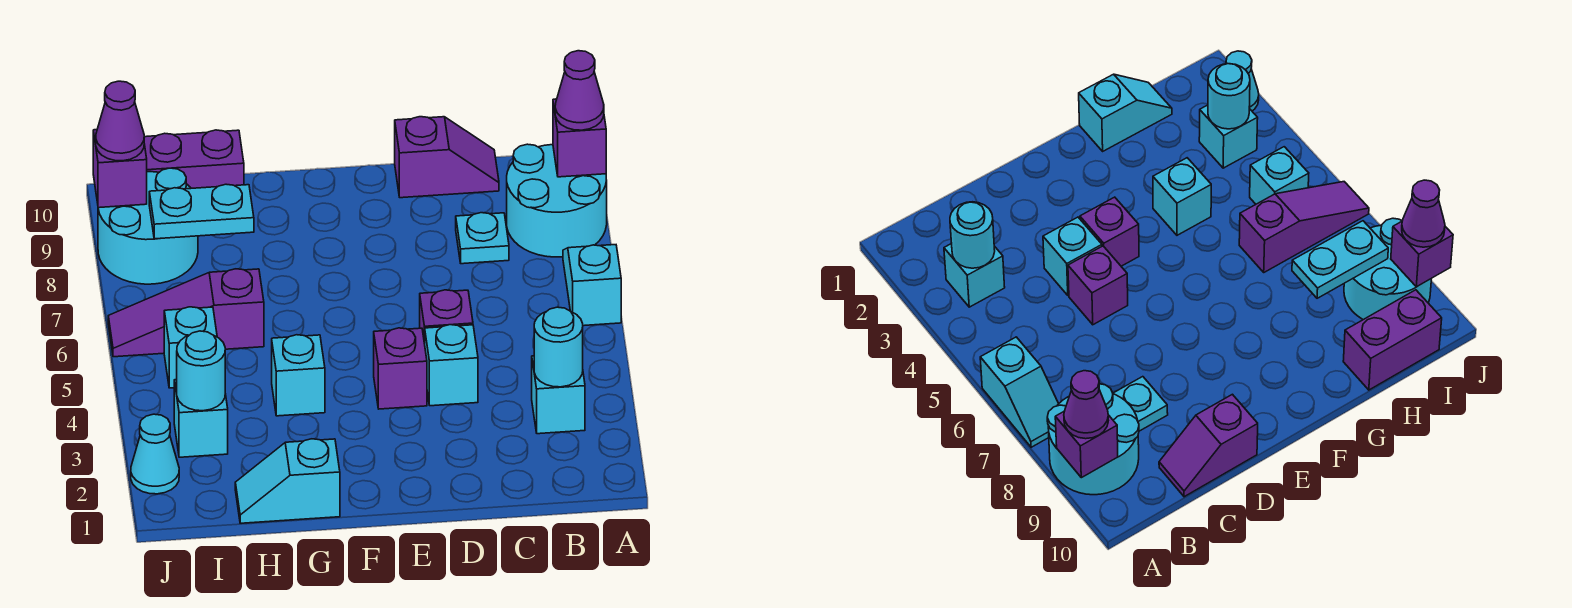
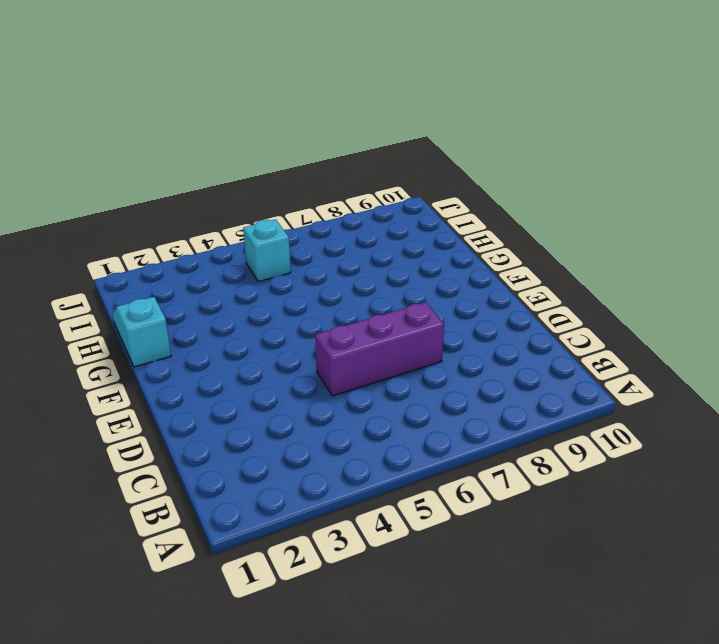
purple brick D5:D7 level 1 -> purple brick D5 level 1
none -> cyan slope A6:A7 level 1 top 6
none -> cyan round brick A8:B9 level 1
none -> cyan brick B3 level 1

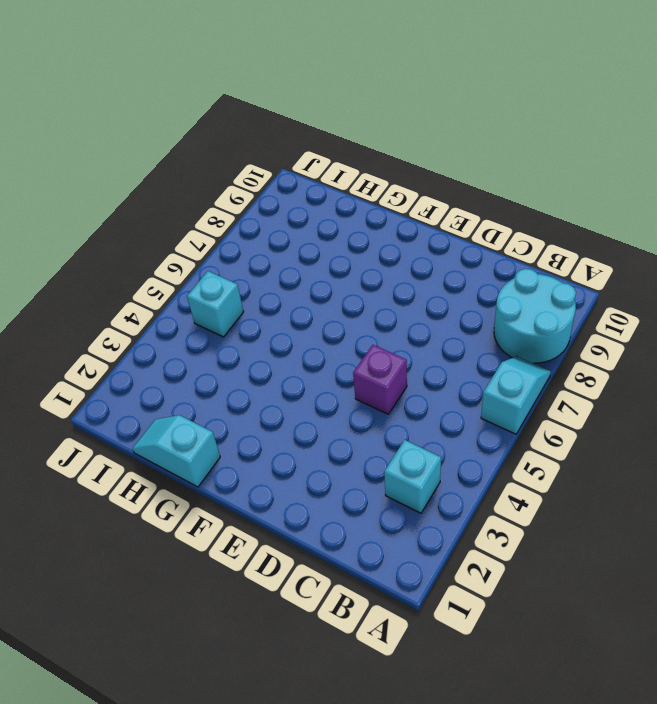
none -> cyan plate C8 level 1
none -> purple slope C10:D10 level 1 top D
none -> cyan brick D4 level 1

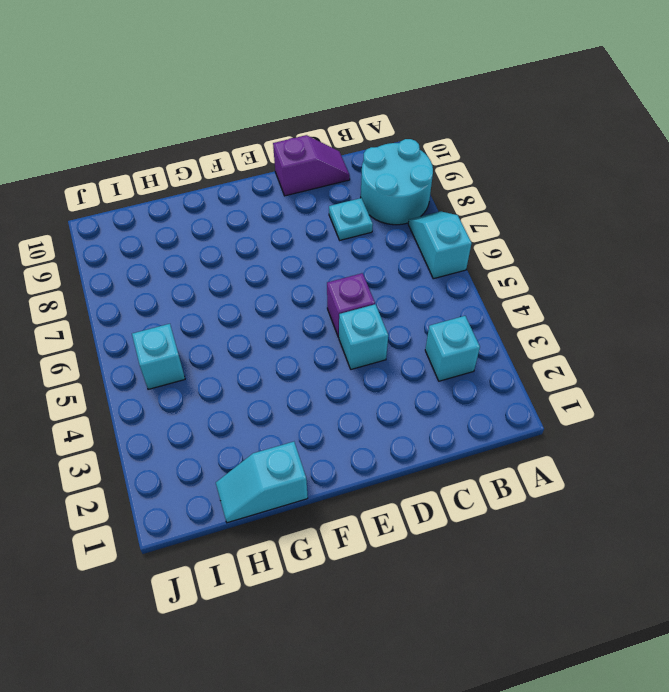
none -> purple brick E4 level 1
none -> cyan brick G4 level 1
none -> purple slope H6:J6 level 1 top H

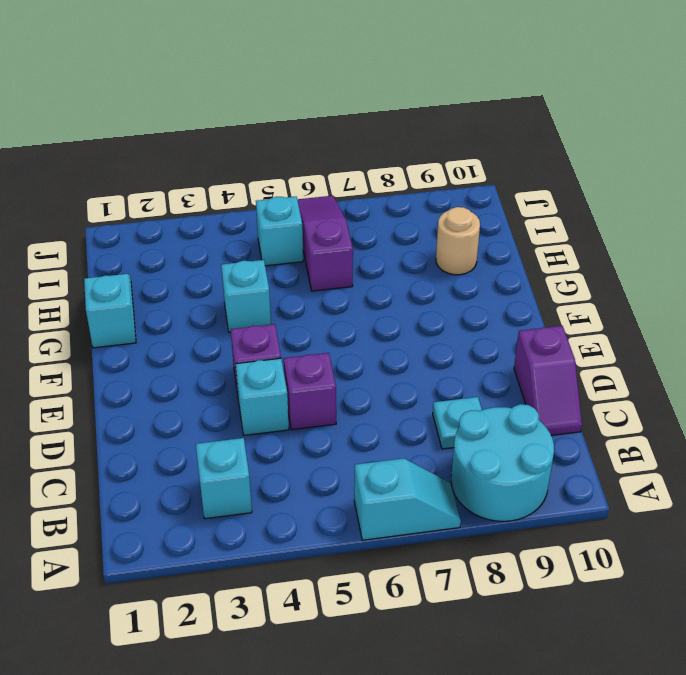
tan round brick H9 level 1 -> none
none -> purple brick H10:I10 level 1
none -> cyan brick I3 level 1
none -> cyan round brick I8:J9 level 1

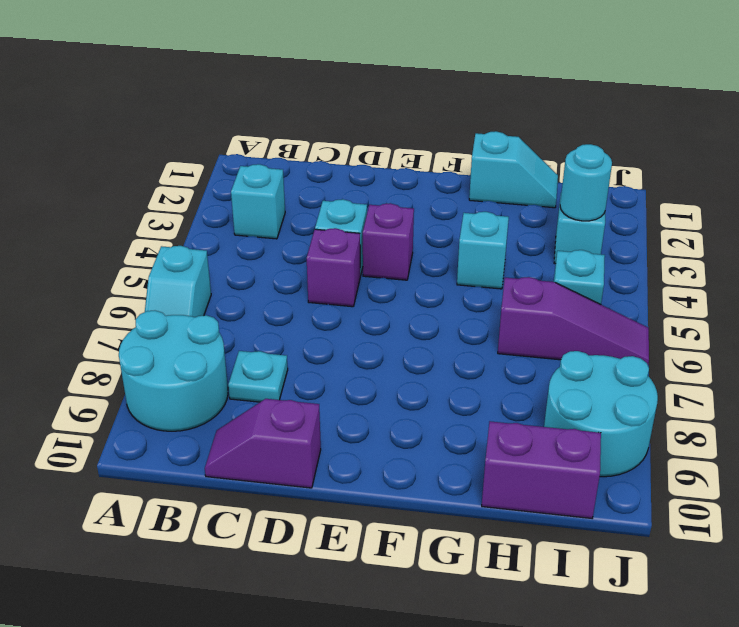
none -> cyan cone J2 level 1
none -> purple brick A9 level 2
none -> cyan round brick B3 level 2

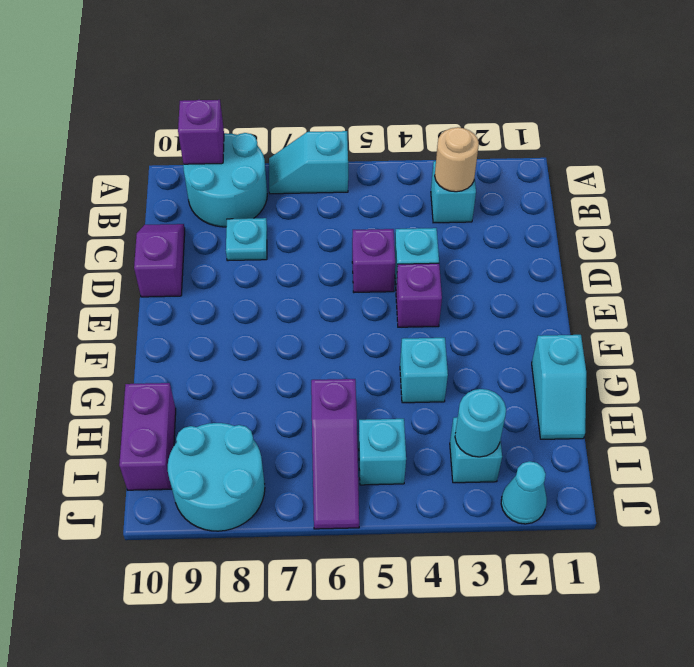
tan round brick B3 level 2 -> cyan round brick B3 level 2
none -> cyan plate H8:I8 level 2
none -> purple brick J9 level 2
none -> purple cone A9 level 3

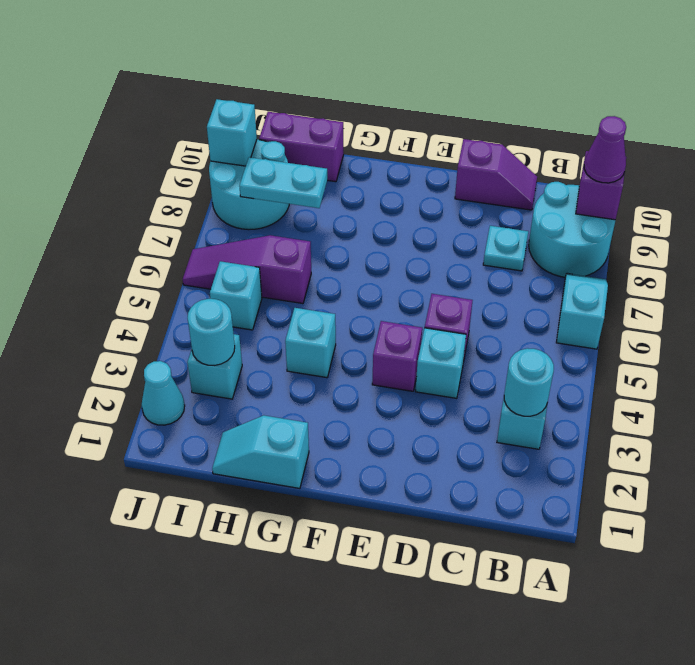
cyan brick J9 level 2 -> purple brick J9 level 2
none -> purple cone J9 level 3

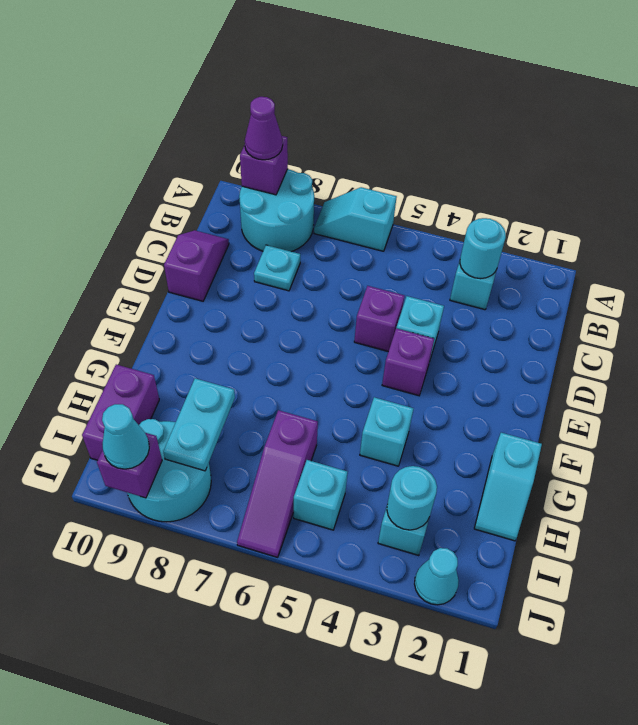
cyan cone J9 level 3 -> purple cone J9 level 3

